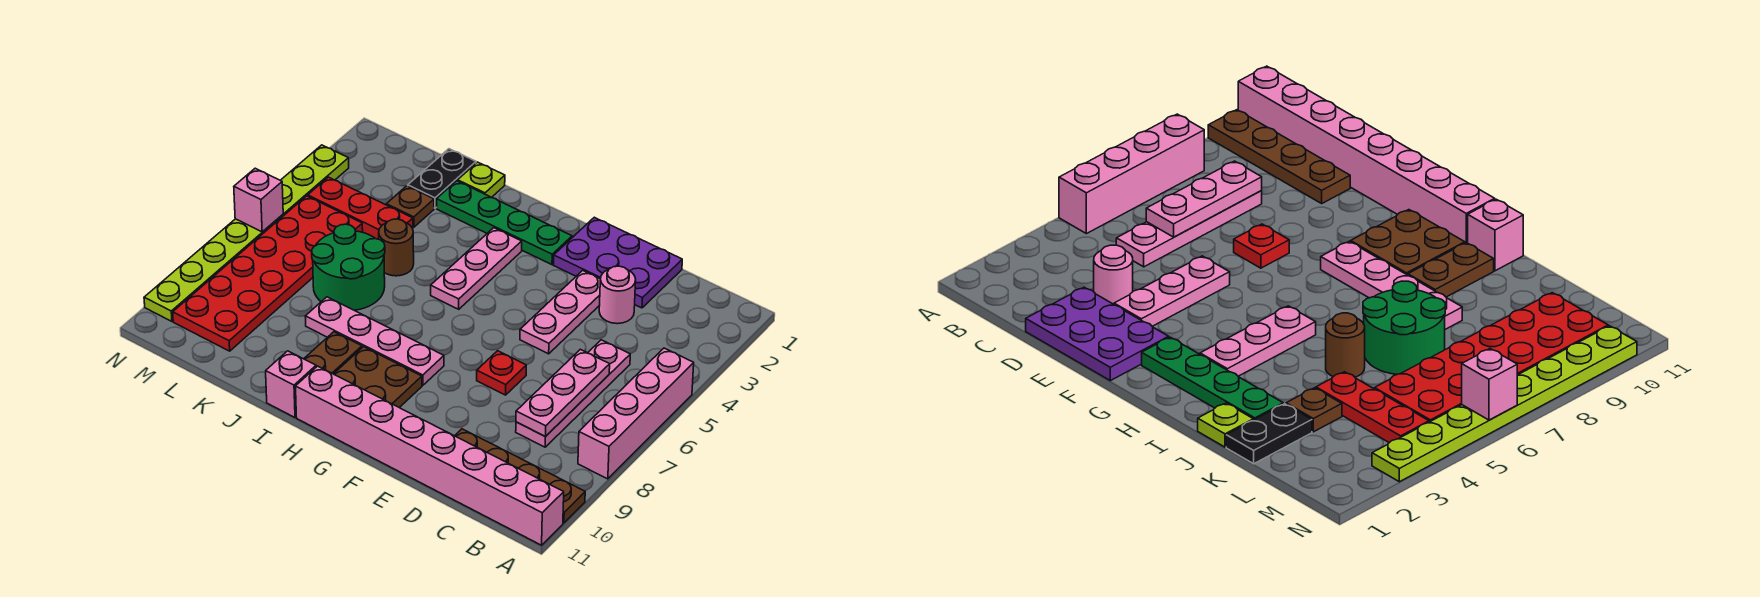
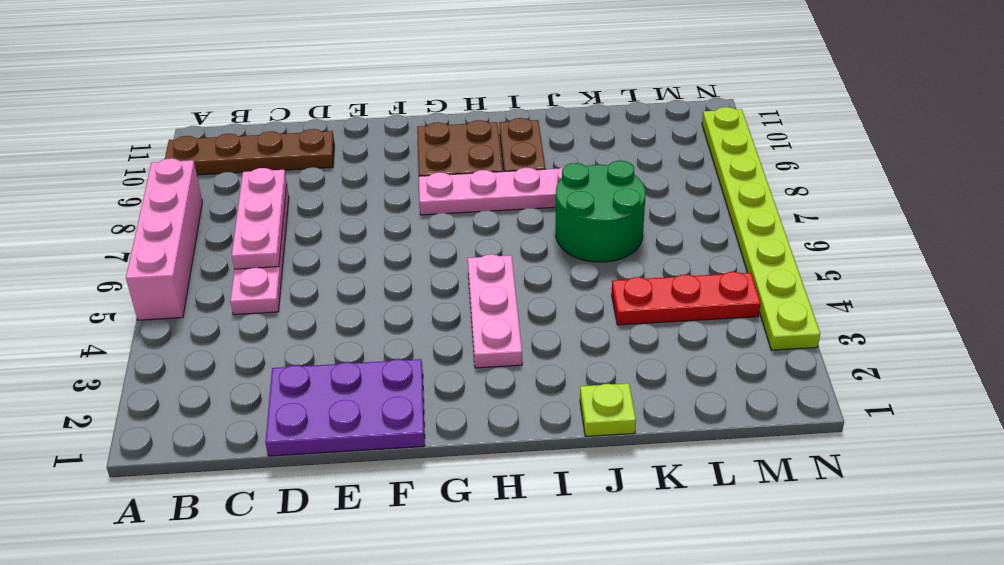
none -> pink brick A11:H11 level 1
none -> pink round brick D3 level 1
none -> pink plate E3:E5 level 1

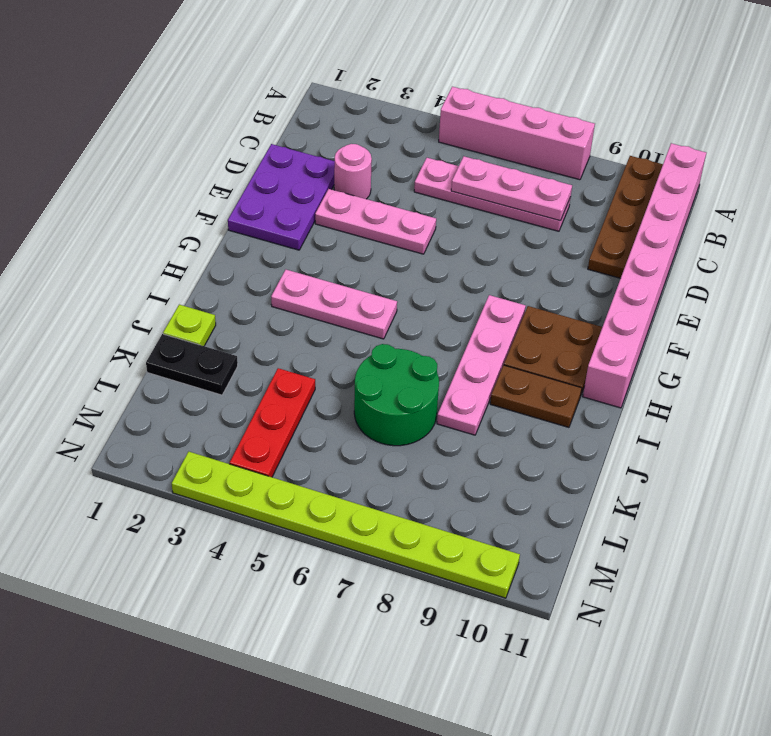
none -> red plate E7 level 1
none -> green plate G2:J2 level 1
none -> pink brick I11 level 1

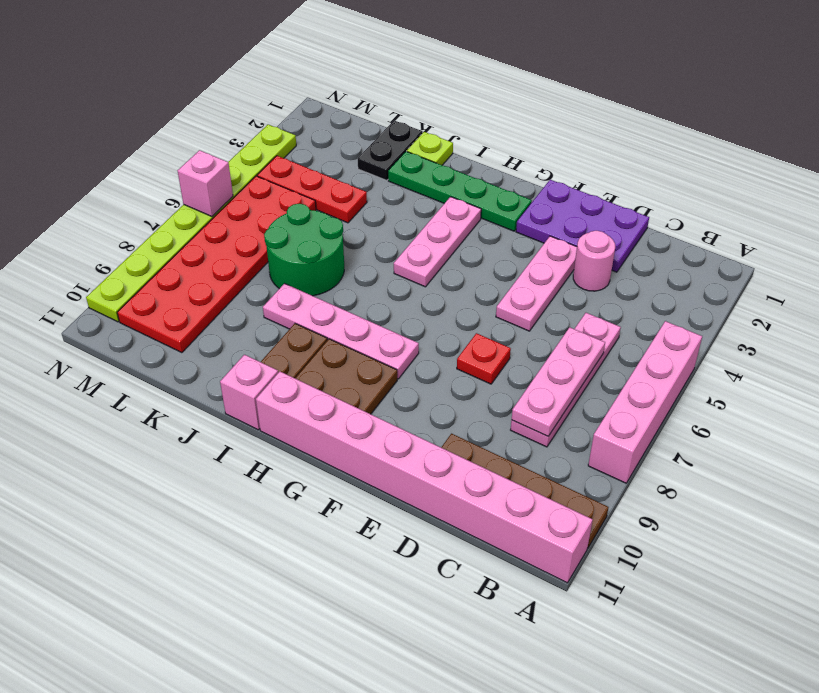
none -> brown round brick J5 level 1
none -> brown plate K3 level 1

